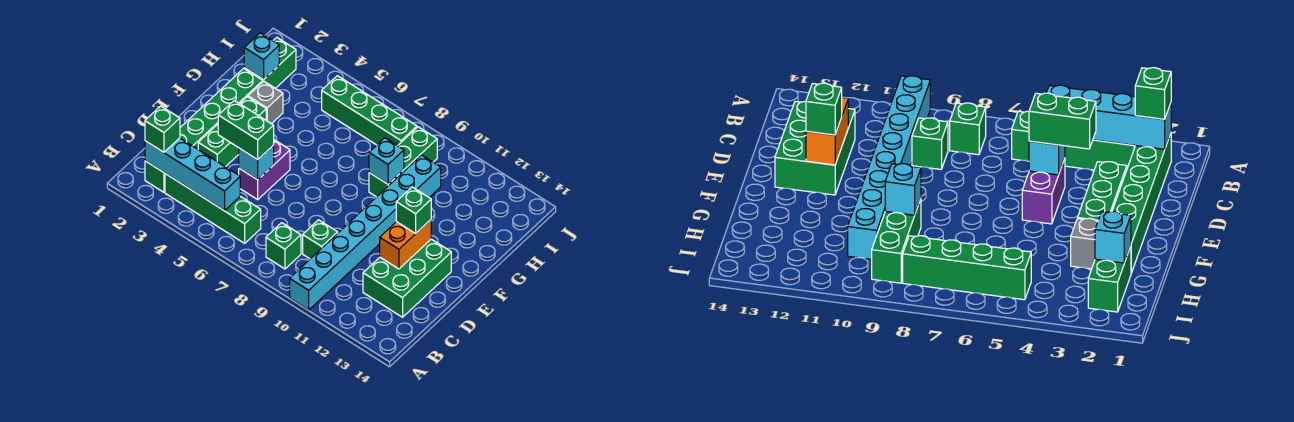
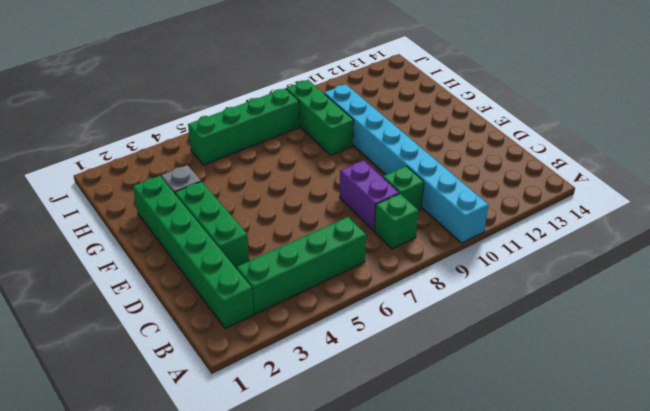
purple brick C8:D8 level 1 -> purple brick D5:E5 level 1
none -> green brick C12:E13 level 1
none -> green brick H2:I2 level 1
none -> cyan brick B2:B5 level 2

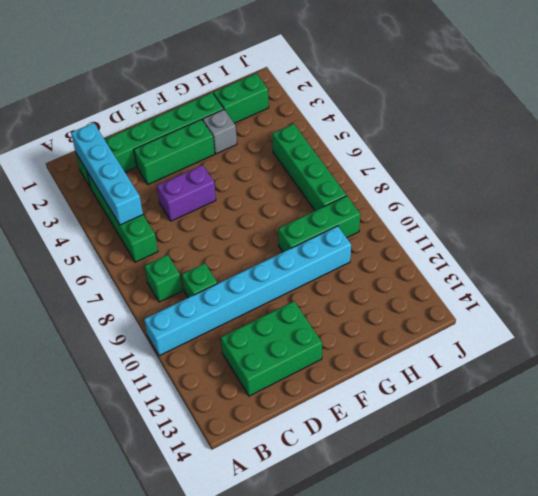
none -> cyan brick D5 level 2
none -> orange brick D12:E12 level 2
none -> cyan brick G9 level 2

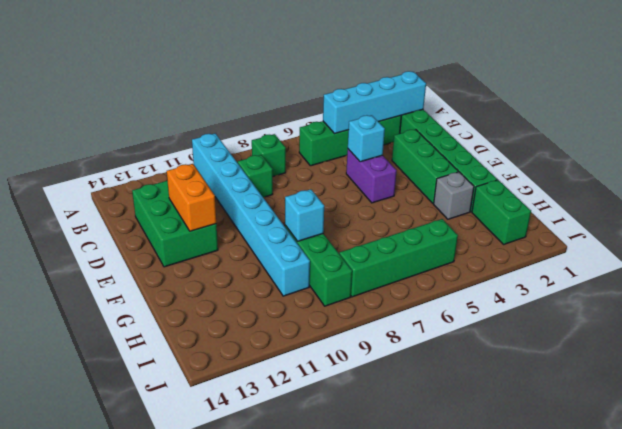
none -> cyan brick H2 level 2
none -> green brick B2 level 3
none -> green brick D4:D5 level 3

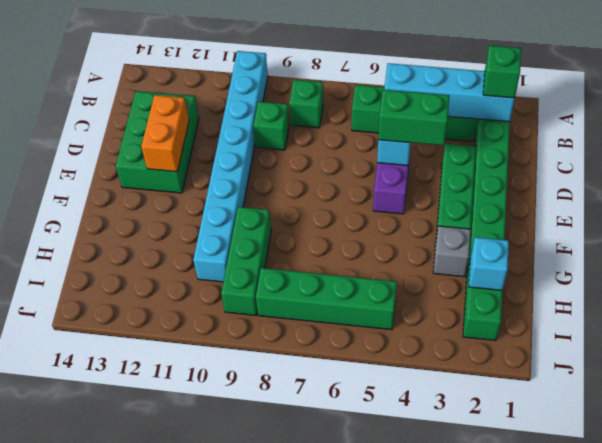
none -> cyan brick G9 level 2
none -> green brick E12 level 3

